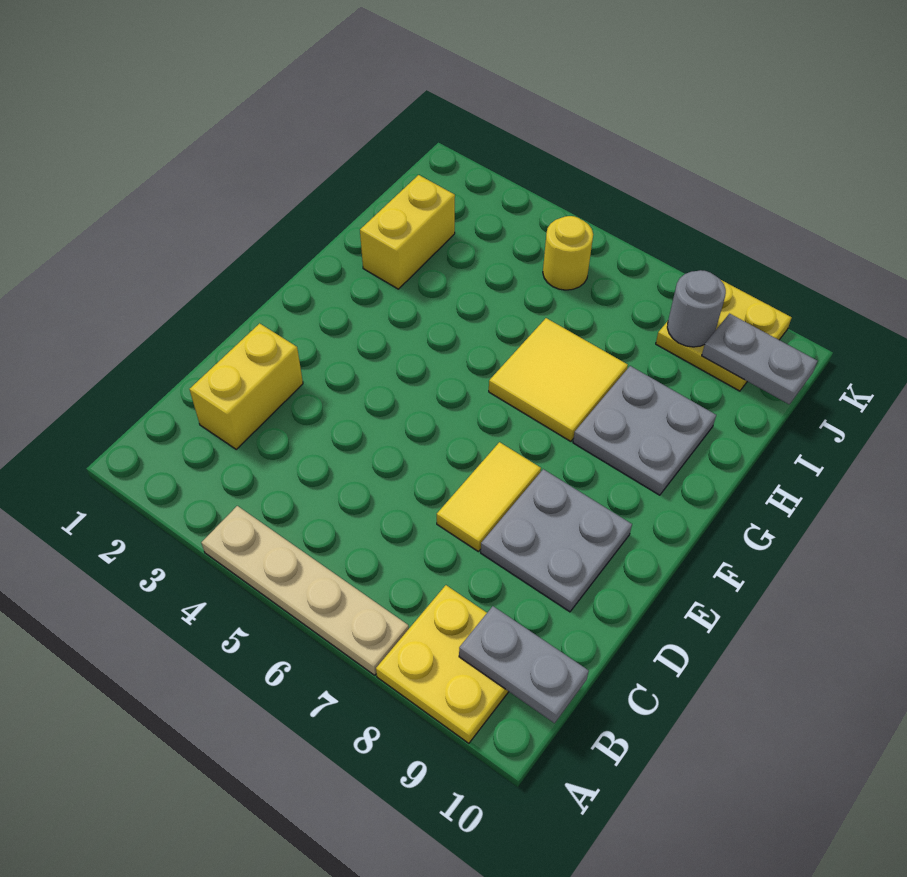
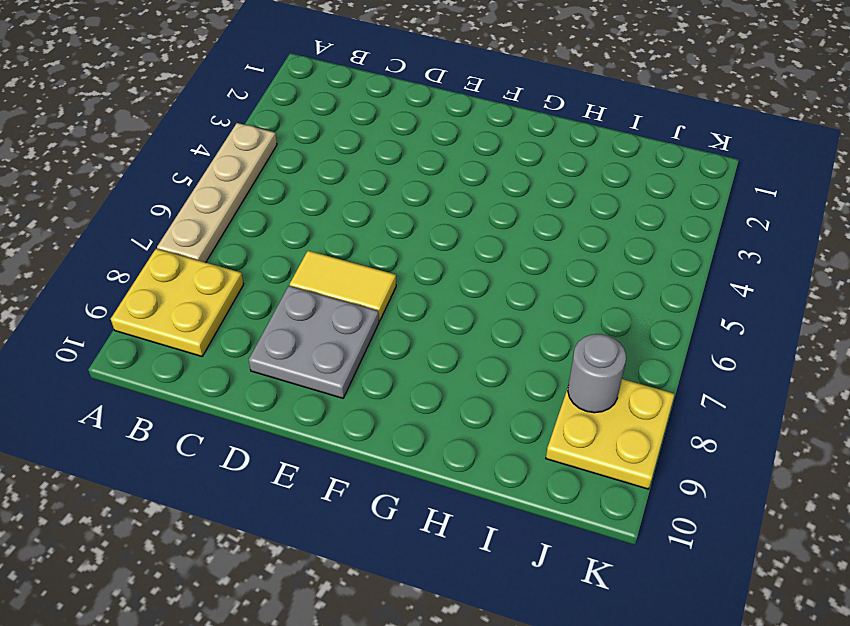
none -> yellow brick C2:D2 level 1
none -> yellow tile G6:H7 level 1
none -> grey plate G8:H9 level 1

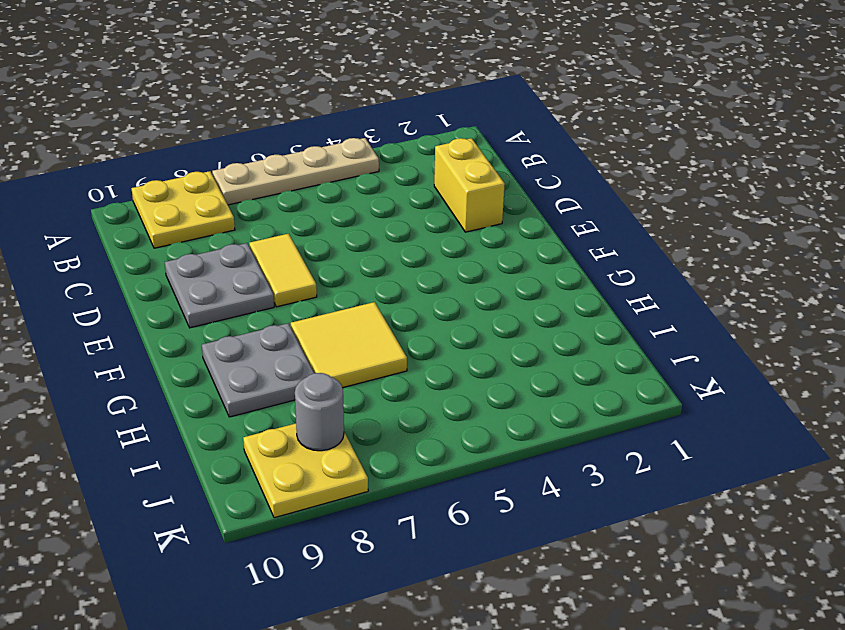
none -> yellow brick H2:I2 level 1
none -> yellow round brick J5 level 1
none -> grey plate B9:B10 level 2

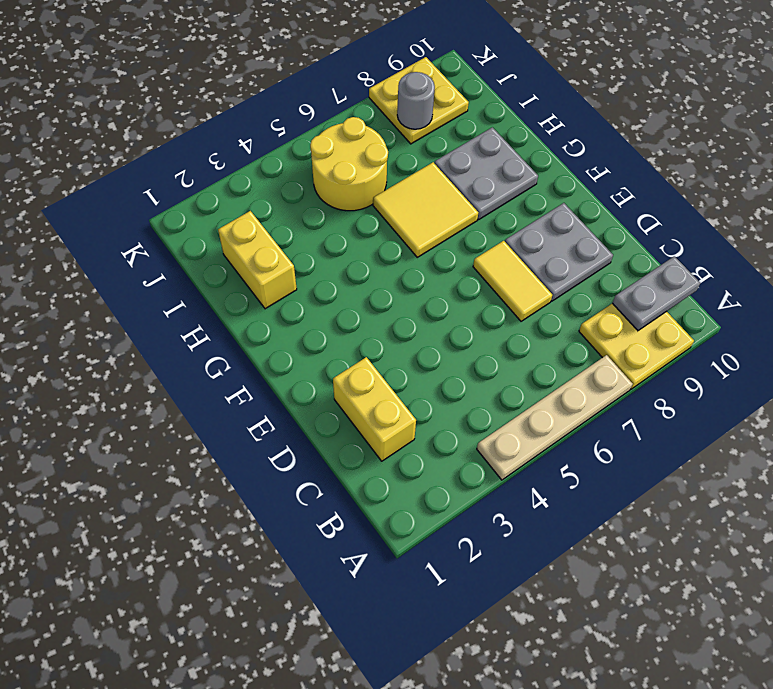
yellow round brick I5:J6 level 1 -> yellow round brick J5 level 1
none -> grey plate J9:J10 level 2

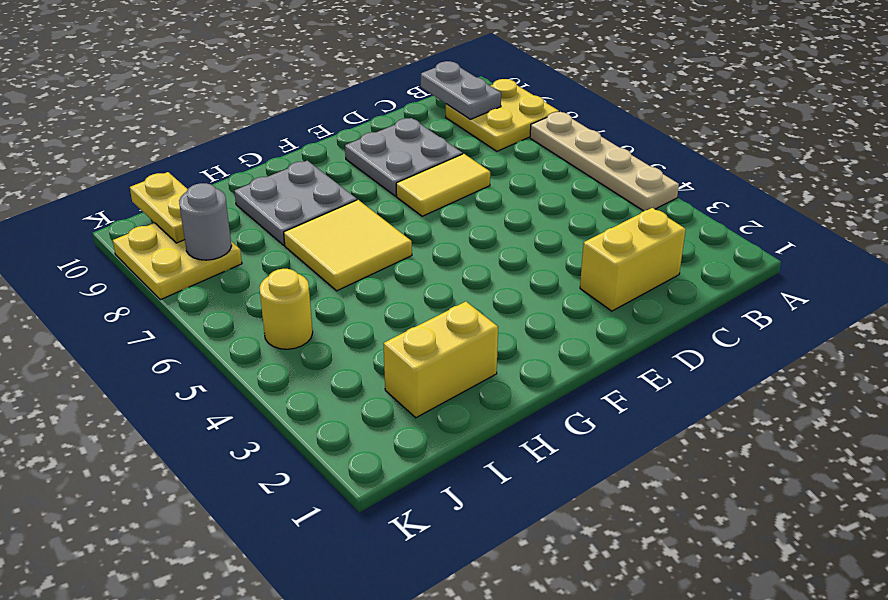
yellow plate J9:J10 level 2 -> grey plate J9:J10 level 2

